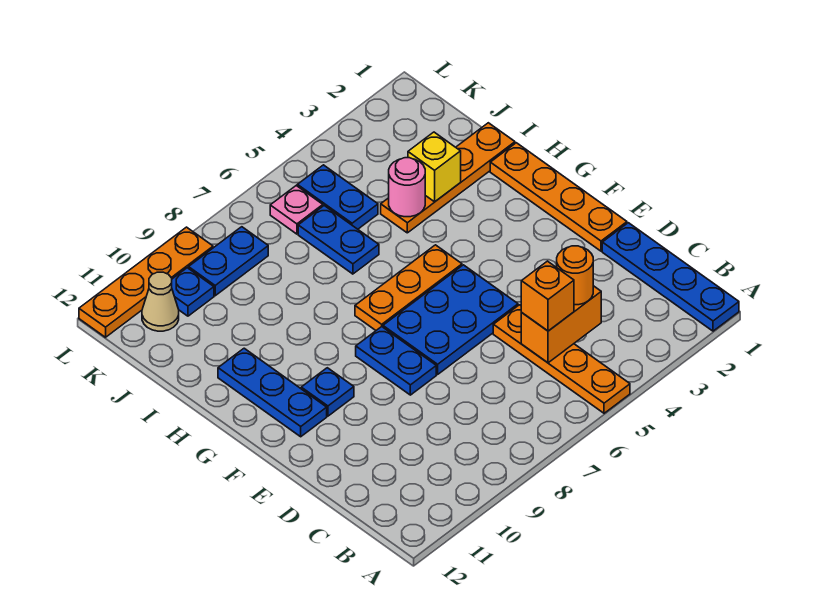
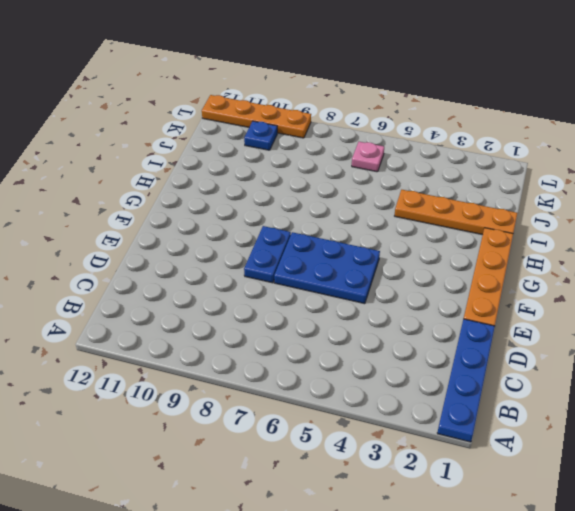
none -> orange plate A5:D5 level 1
none -> blue plate F10 level 1
none -> blue plate F11:H11 level 1

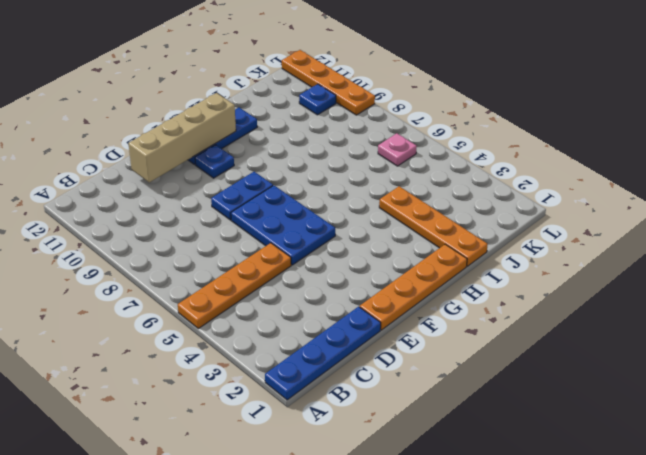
tan brick D11:G11 level 2 -> none
none -> orange plate G5:G7 level 1
none -> blue plate I6:J6 level 1
none -> blue plate J5:K5 level 1

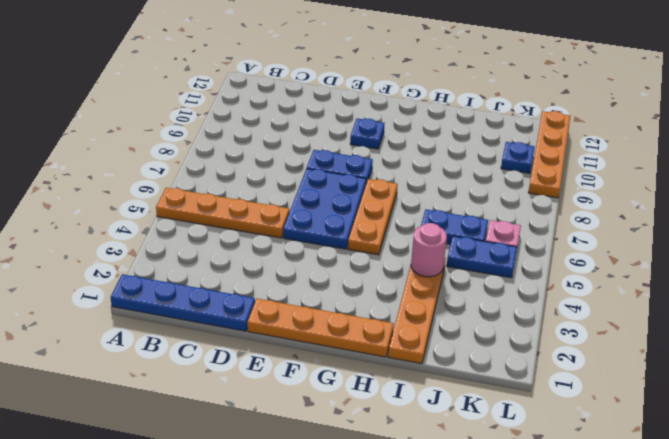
none -> blue plate F11:H11 level 1
none -> blue plate K8:K9 level 1
none -> tan cone K11 level 1

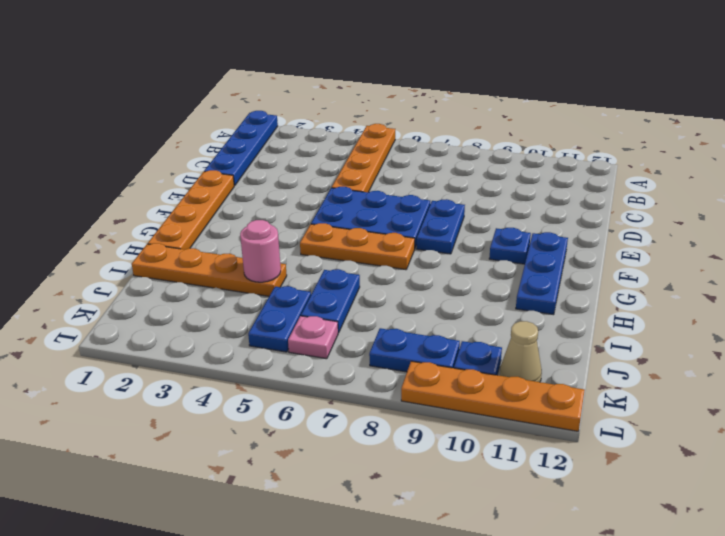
none -> orange brick C4:C5 level 2
none -> yellow brick I3 level 2
none -> orange round brick C4 level 3

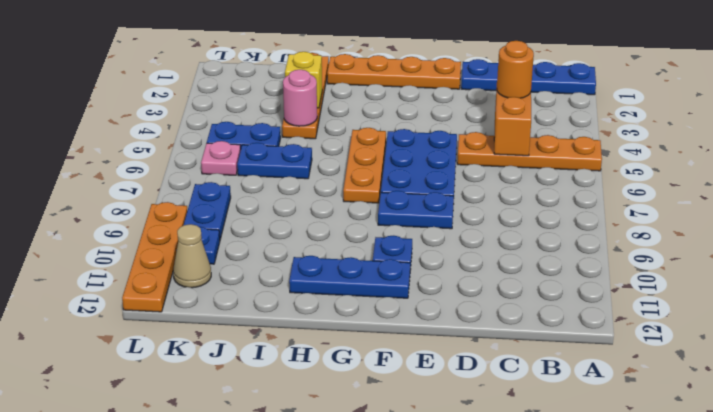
none -> orange brick C5 level 3

